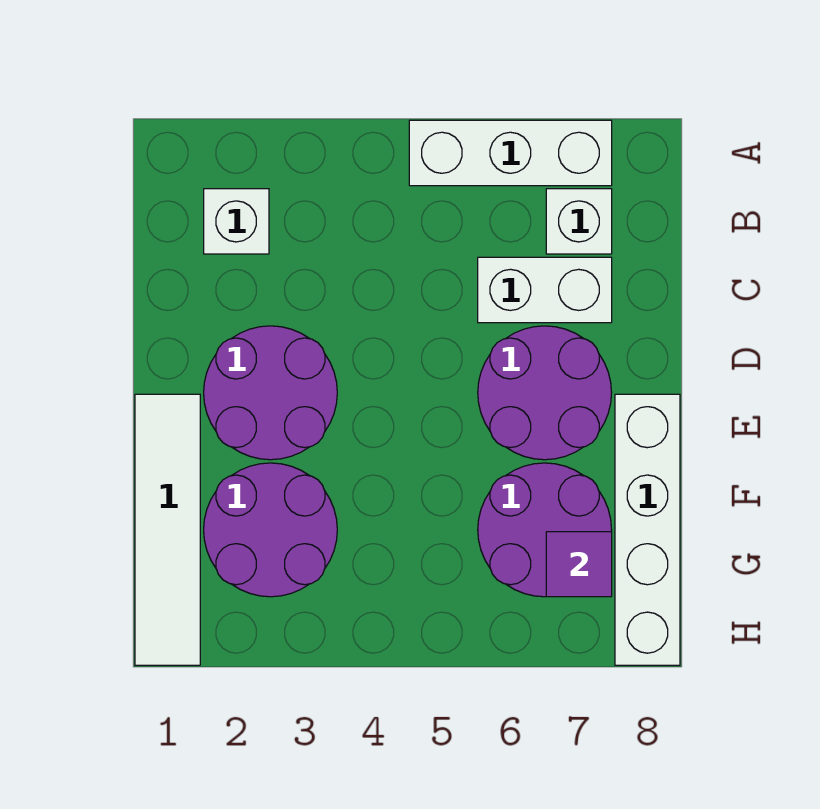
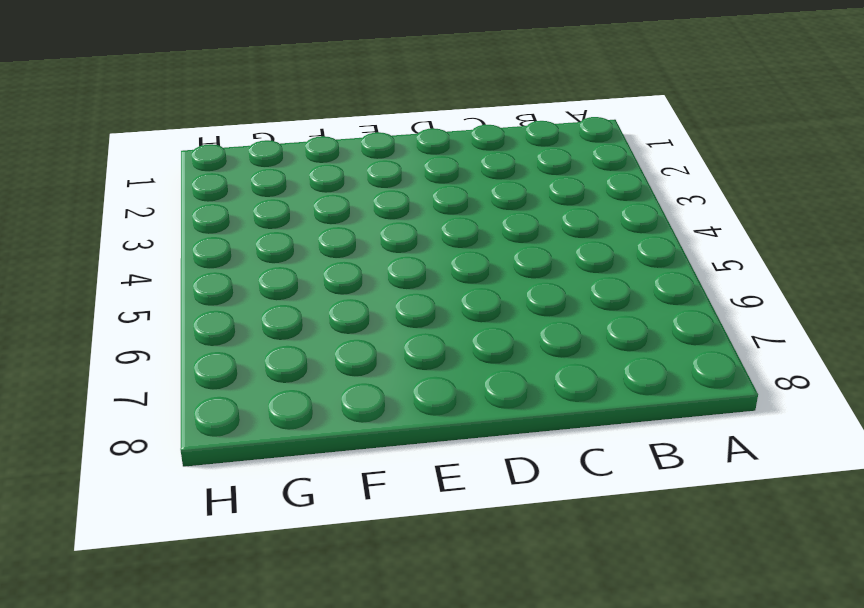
none -> white brick A5:A7 level 1
none -> white brick B2 level 1

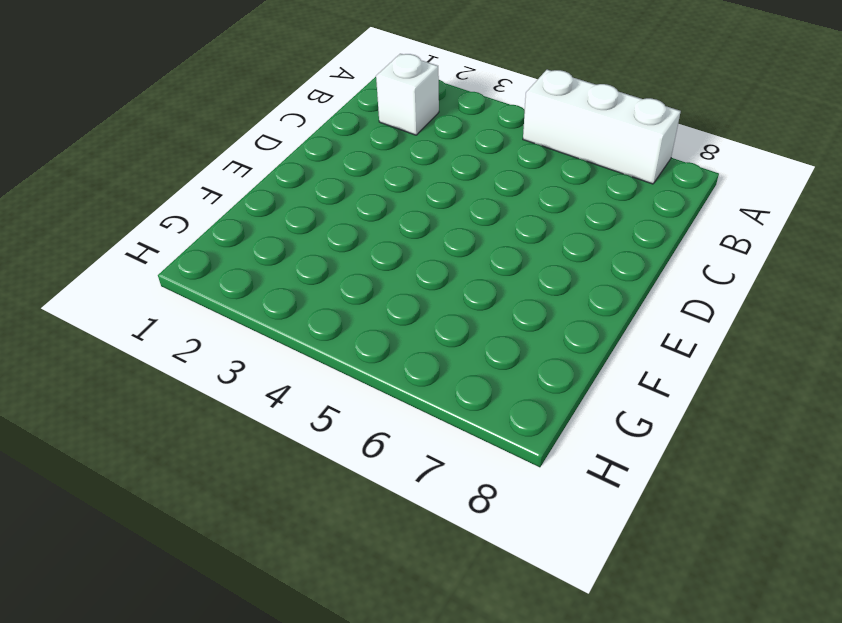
none -> white brick B7 level 1
none -> white brick C6:C7 level 1

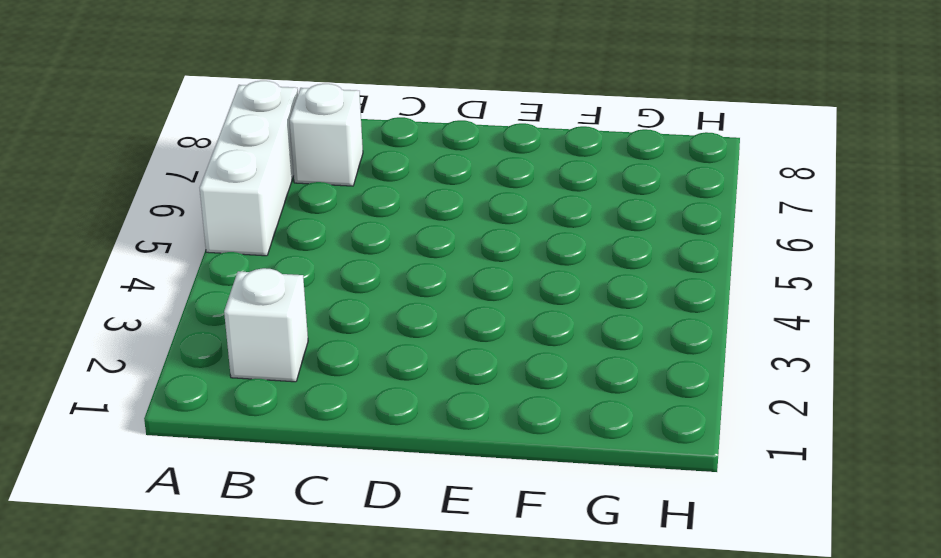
none -> white brick C6:C7 level 1
none -> purple round brick D2:E3 level 1

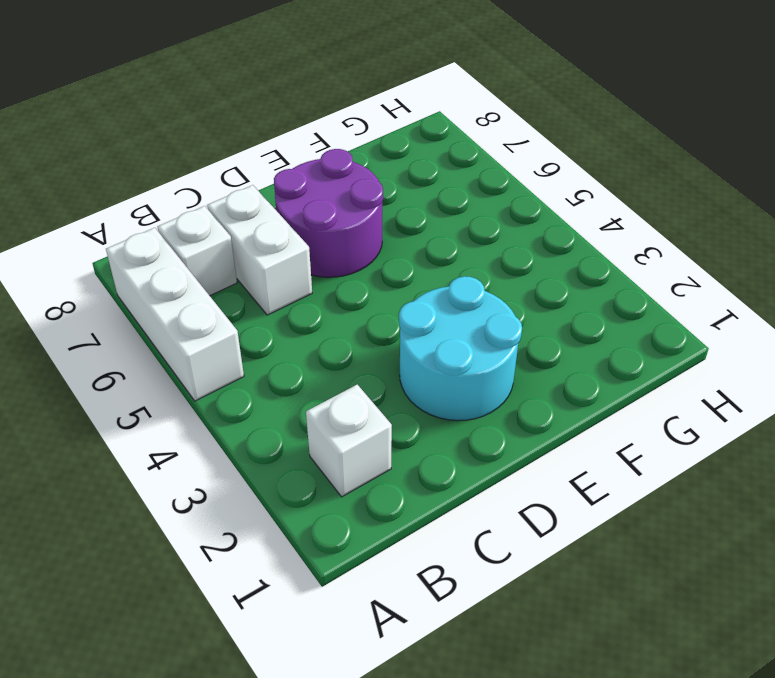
cyan round brick D2:E3 level 1 -> purple round brick D2:E3 level 1
none -> white tile E1:H1 level 1
none -> white brick E8:H8 level 1

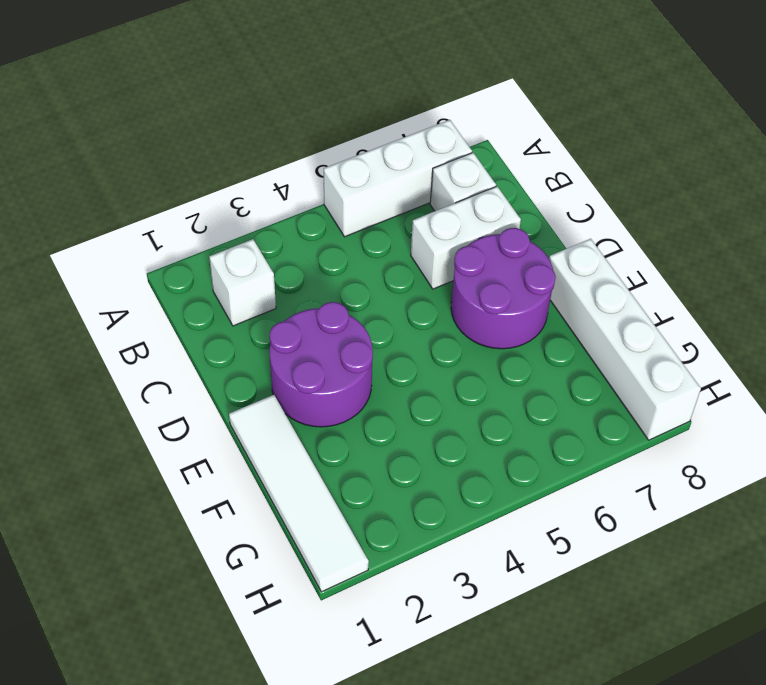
none -> purple round brick F2:G3 level 1
none -> purple round brick F6:G7 level 1

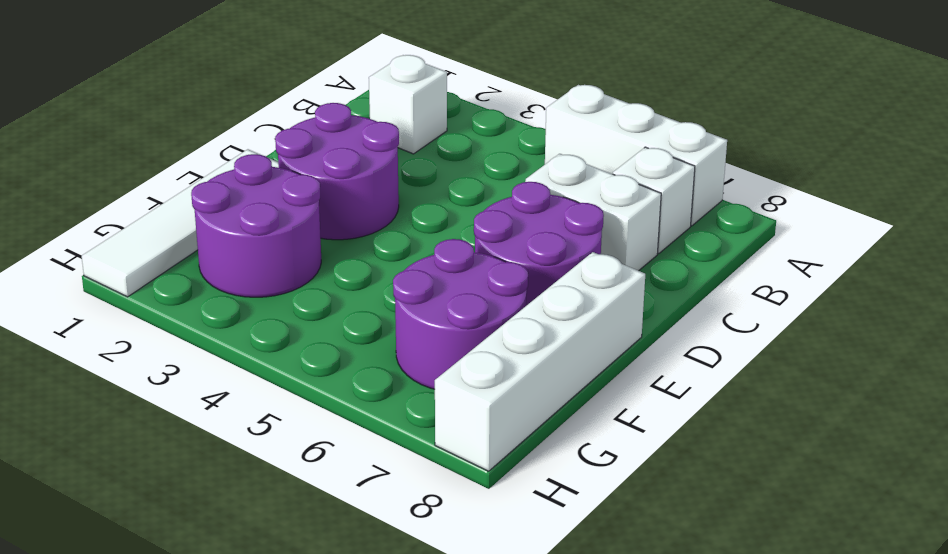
none -> purple tile G7 level 2

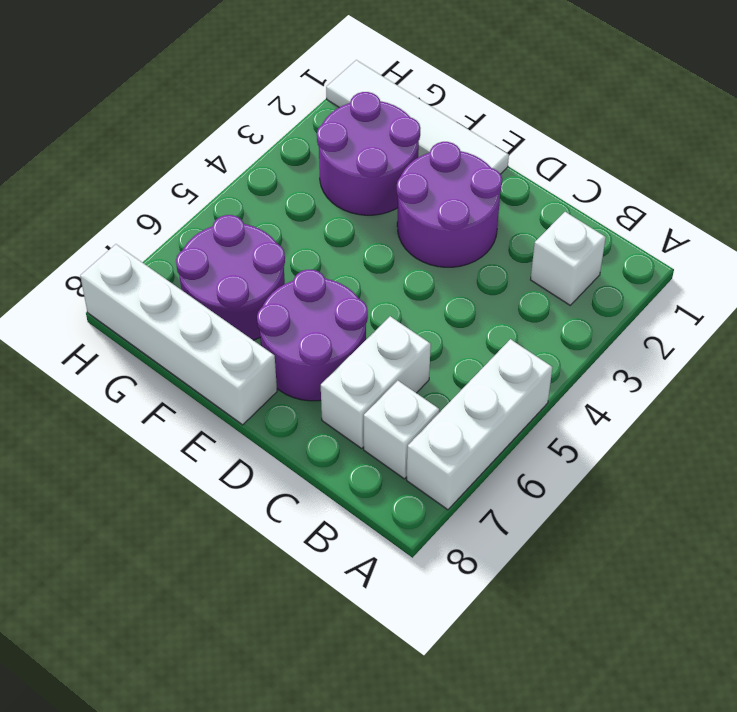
none -> purple tile G7 level 2

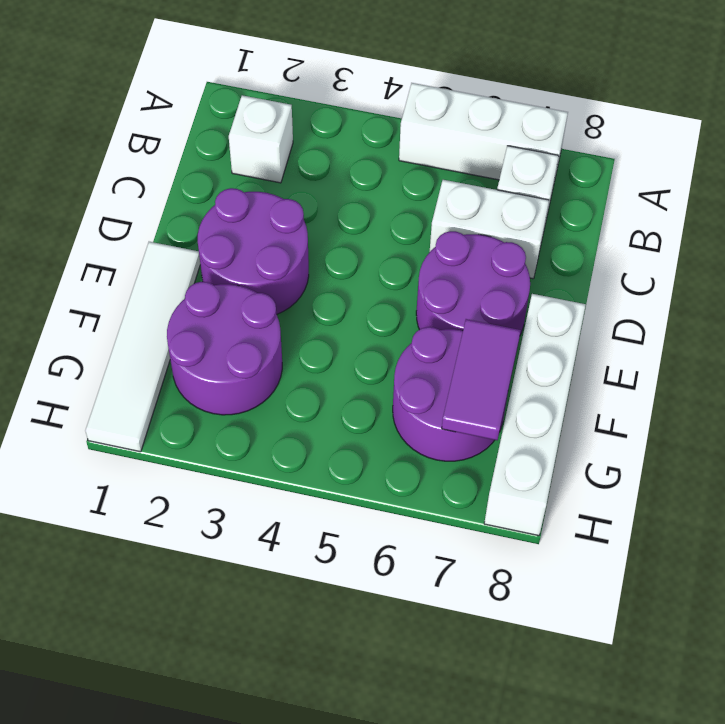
purple tile F7:G7 level 2 -> purple tile G7 level 2

